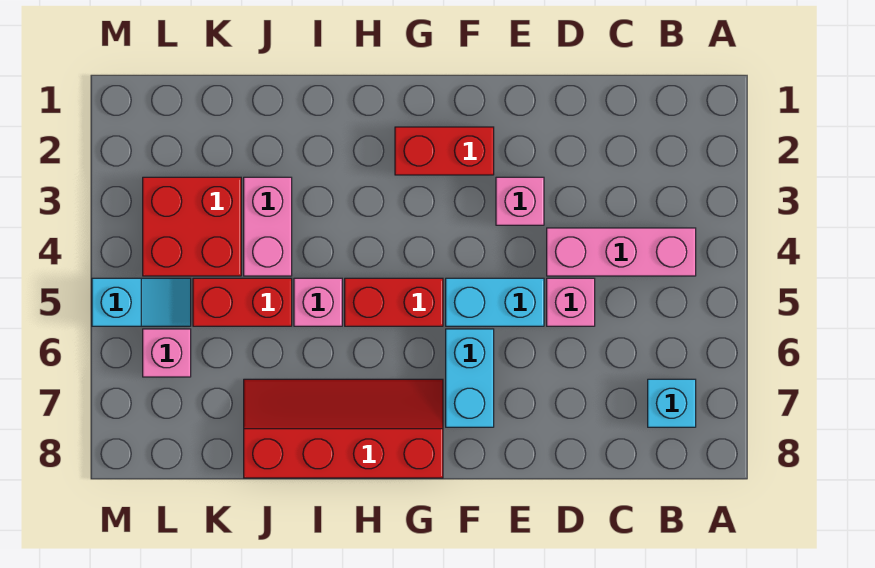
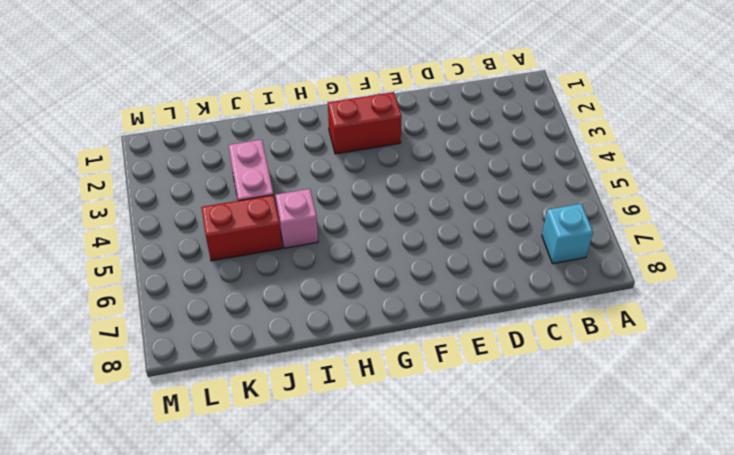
none -> pink brick B4:D4 level 1
none -> pink brick D5 level 1
none -> pink brick E3 level 1

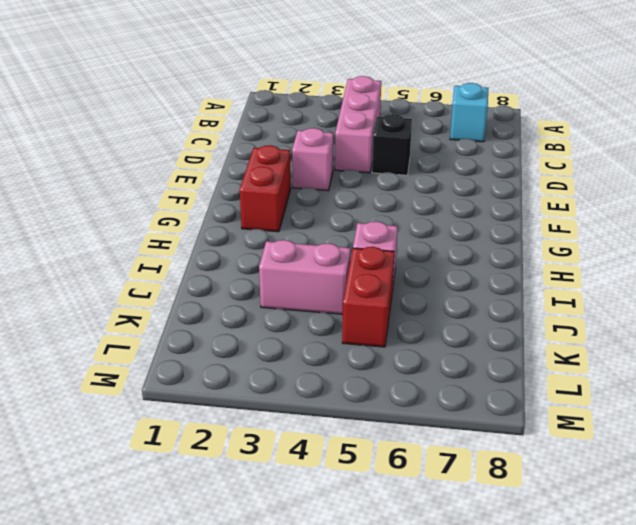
black brick D5 level 1 -> pink brick D5 level 1
none -> cyan brick E5:F5 level 1
none -> cyan brick F6:F7 level 1
none -> red brick G5:H5 level 1

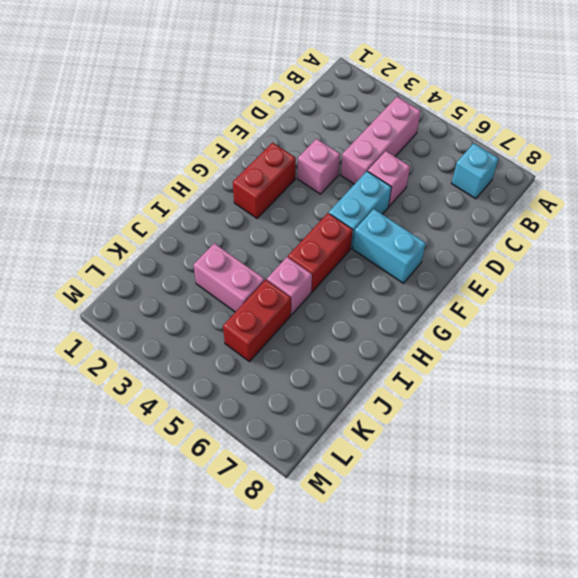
none -> red slope G7:J8 level 1 top 8
none -> red brick K3:L4 level 1
none -> cyan slope L5:M5 level 1 top M

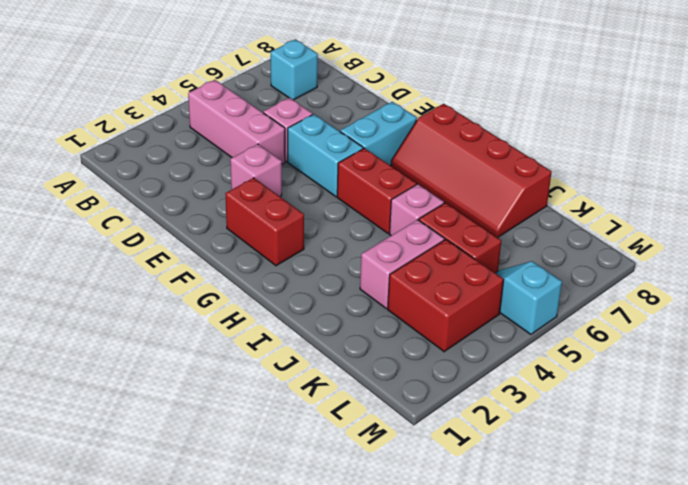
none -> pink brick L6 level 1

